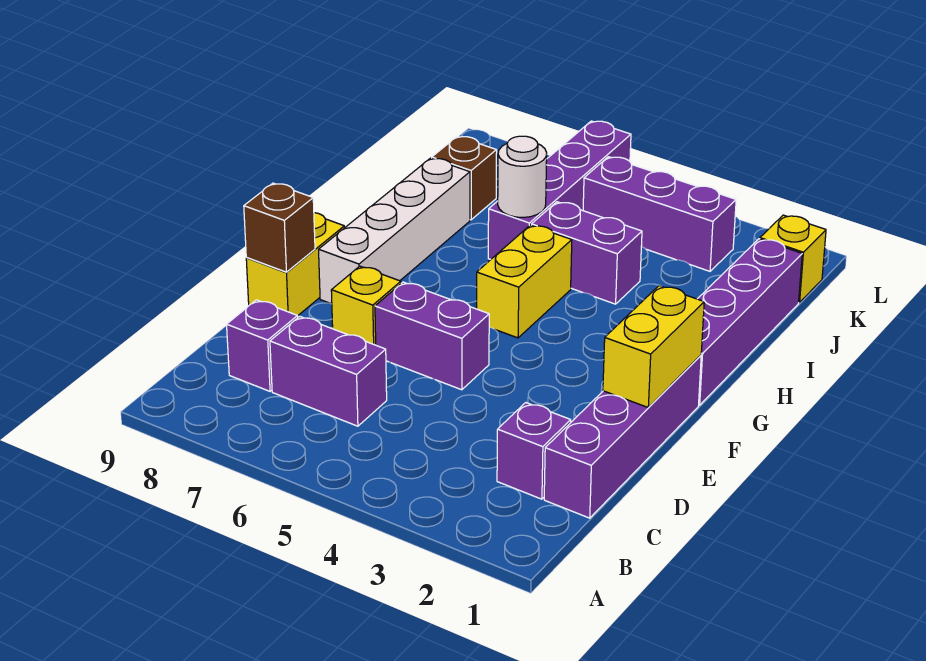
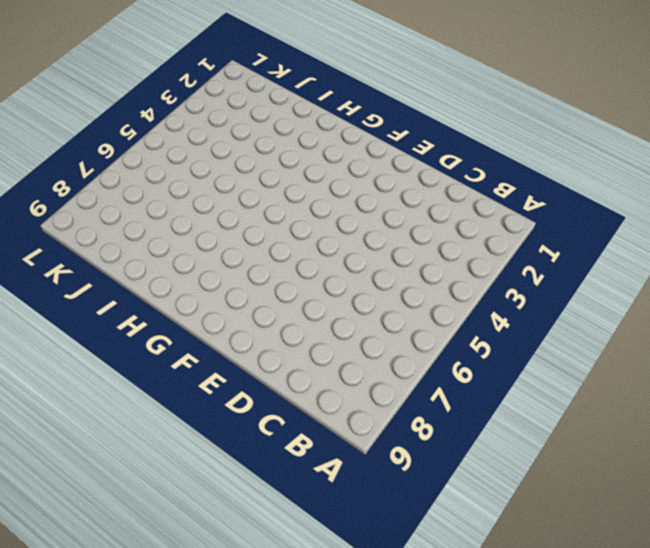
none -> purple brick C1:F1 level 1
none -> purple brick C2 level 1
none -> purple brick C6:C7 level 1

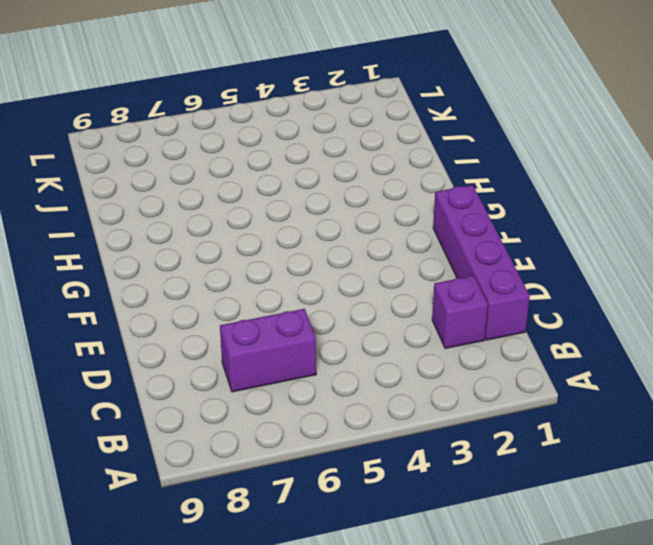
none -> purple brick C8 level 1
none -> purple brick E5:E6 level 1
none -> yellow brick E7 level 1

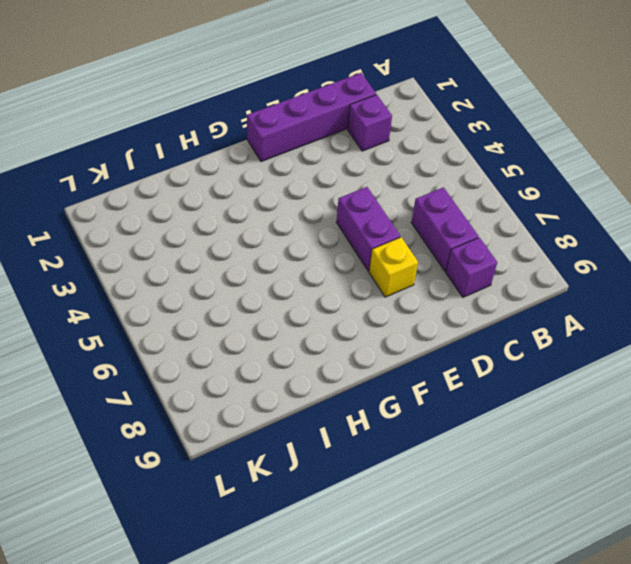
none -> yellow brick E9:F9 level 1
none -> white brick F8:I8 level 1
none -> purple brick G1:J1 level 1

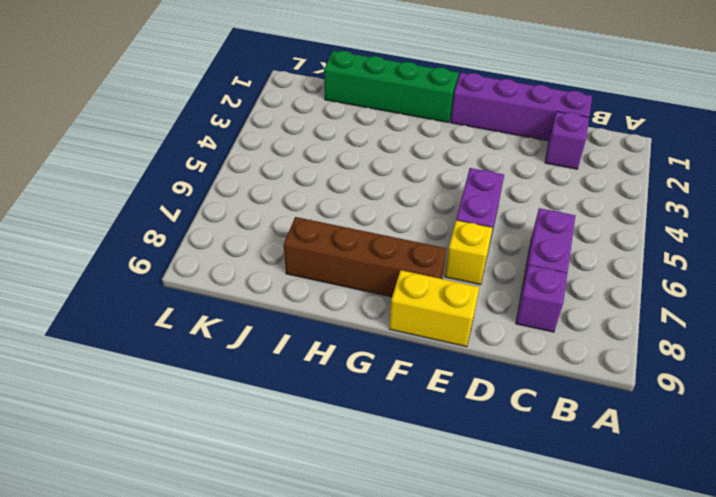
brown brick F8:I8 level 1 -> white brick F8:I8 level 1
green brick G1:J1 level 1 -> purple brick G1:J1 level 1
none -> yellow brick G5:H5 level 1
none -> purple brick I4:I5 level 1
none -> purple brick I6:L6 level 1

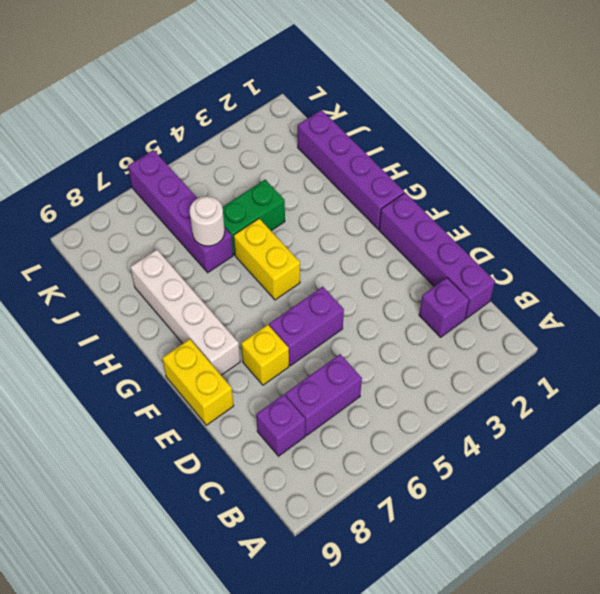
green brick I4:I5 level 1 -> purple brick I4:I5 level 1
none -> brown brick J8 level 1
none -> yellow brick K1 level 1
none -> purple brick K3:K5 level 1

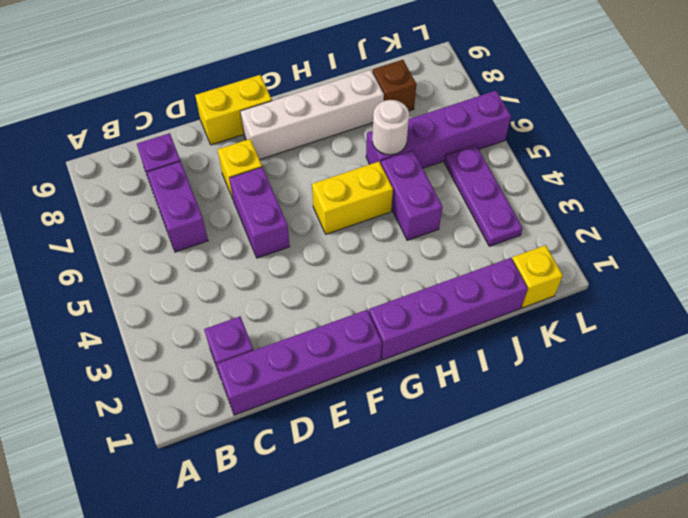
purple plate K3:K5 level 1 -> purple brick K3:K5 level 1
none -> yellow brick E1:F1 level 2
none -> brown brick E9 level 2

